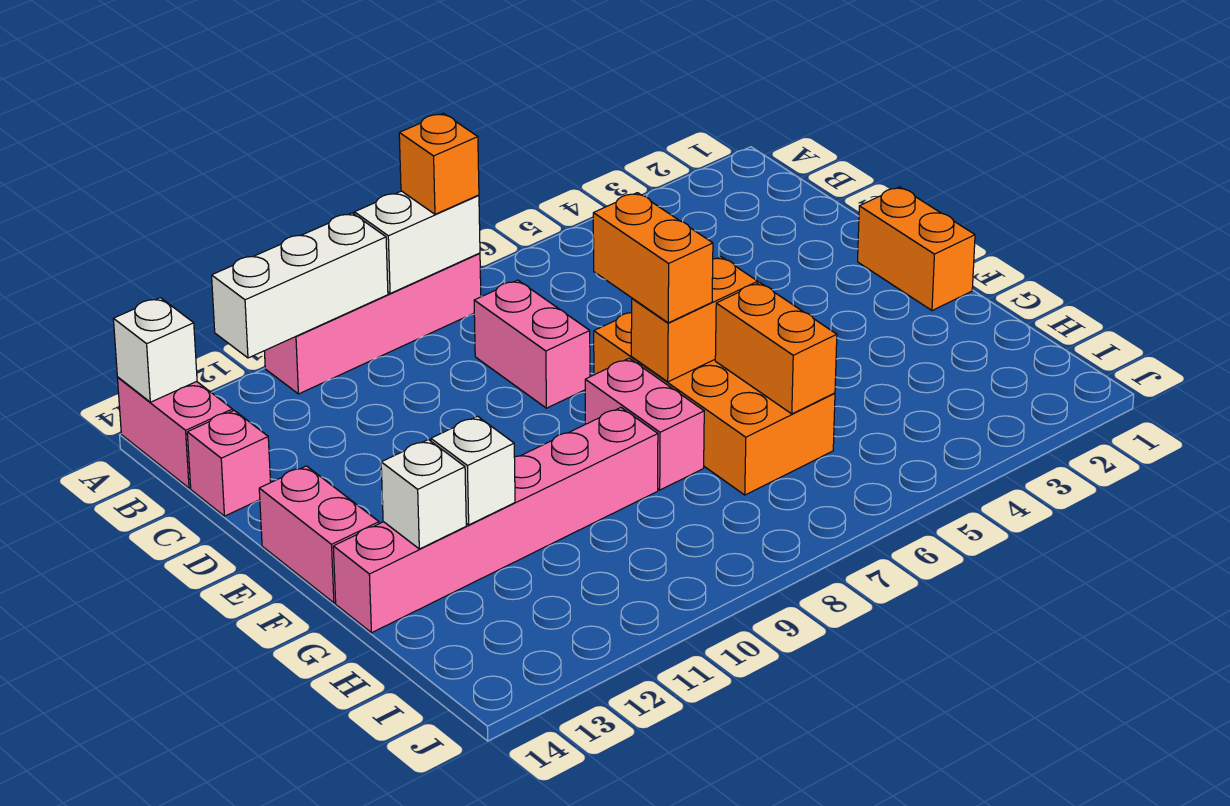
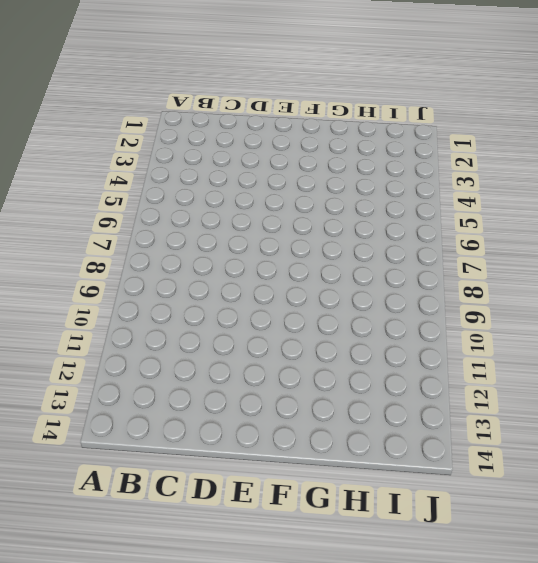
none -> pink brick A8:A11 level 1
none -> pink brick A14:B14 level 1
none -> pink brick C8:D8 level 1

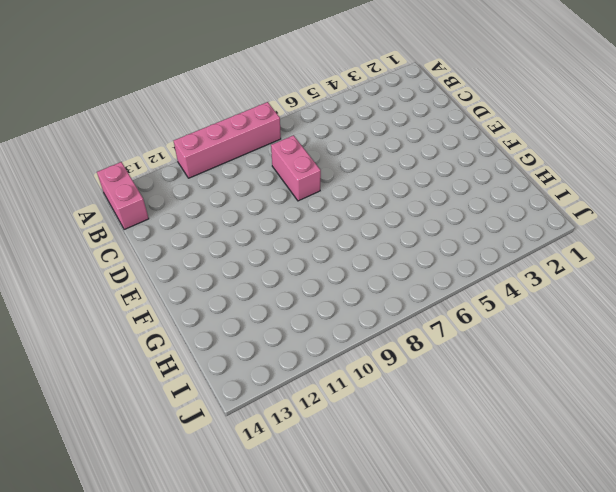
none -> pink brick C14 level 1
none -> orange brick E1:F1 level 1
none -> orange brick E6:H7 level 1

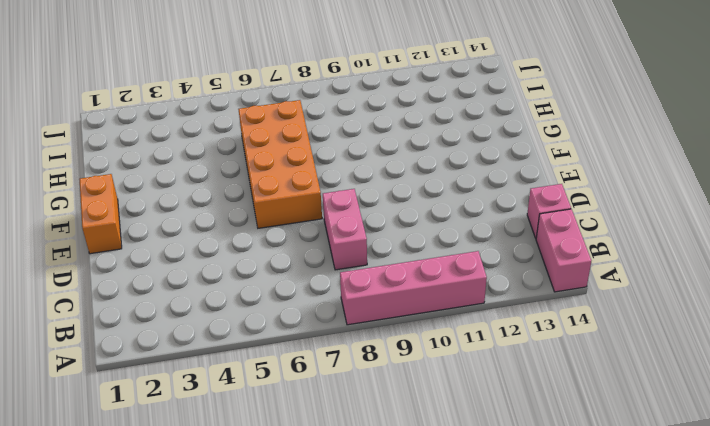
none -> pink brick E14:F14 level 1
none -> pink brick F8:G8 level 1
none -> pink brick G9:G14 level 1

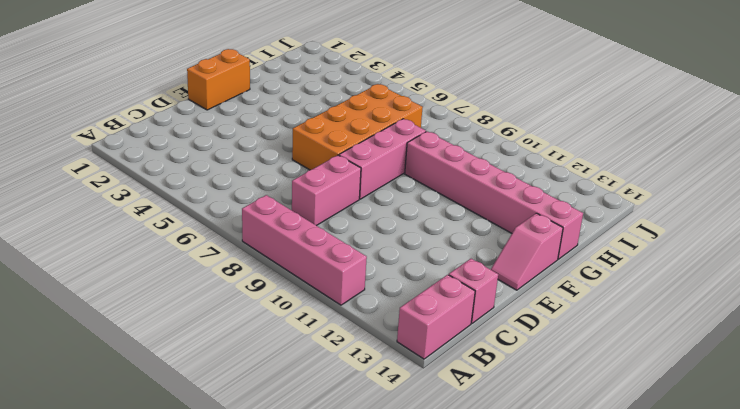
pink brick E8:G8 level 1 -> pink brick F8:G8 level 1
pink slope E14:F14 level 1 top F -> pink brick E14:F14 level 1
none -> white brick A8:A9 level 2
none -> white brick A10:A12 level 2
none -> white brick A14 level 2

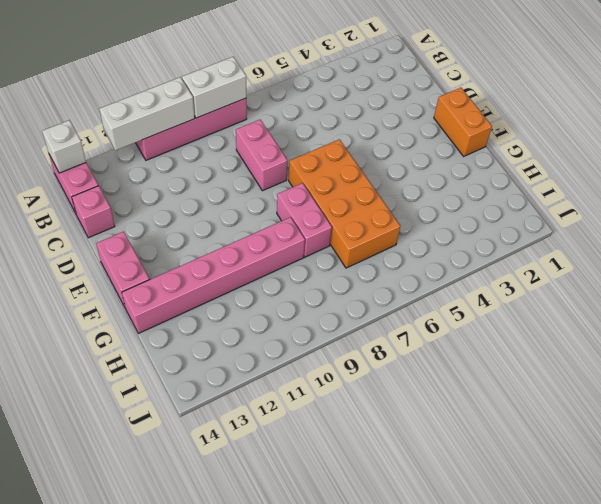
none -> orange brick F6:F7 level 2
none -> orange brick G6:H6 level 2
none -> white brick G12 level 2

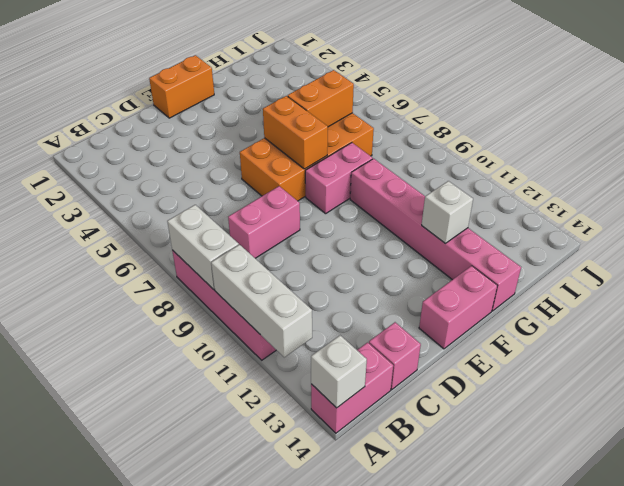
none -> white brick G13 level 2
none -> orange brick A8 level 3
none -> orange brick E7:F7 level 3

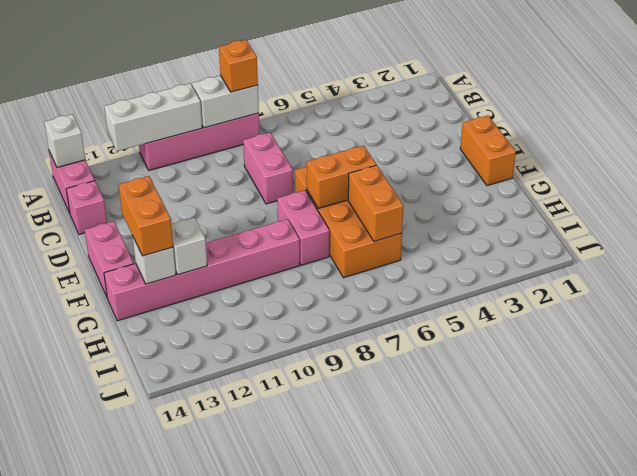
orange brick F13:G13 level 3 -> orange brick E7:F7 level 3

